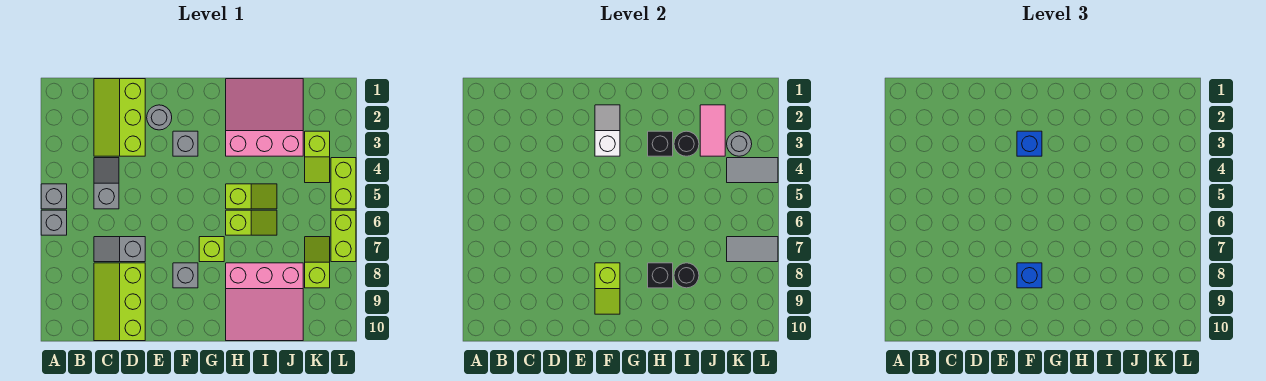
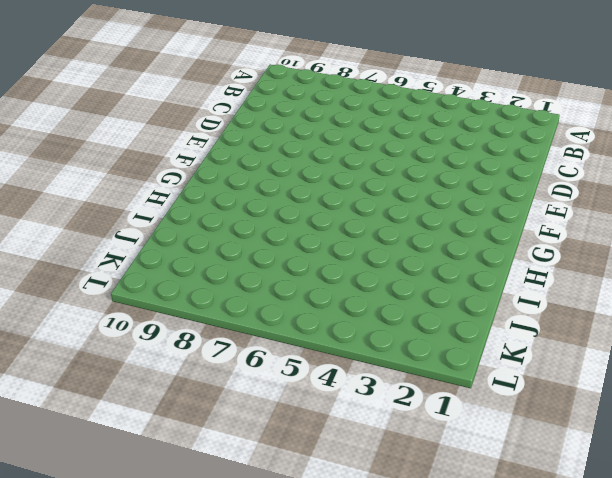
none -> grey brick A5 level 1
none -> grey brick A6 level 1
none -> lime slope C1:D3 level 1 top D
none -> grey slope C4:C5 level 1 top 5

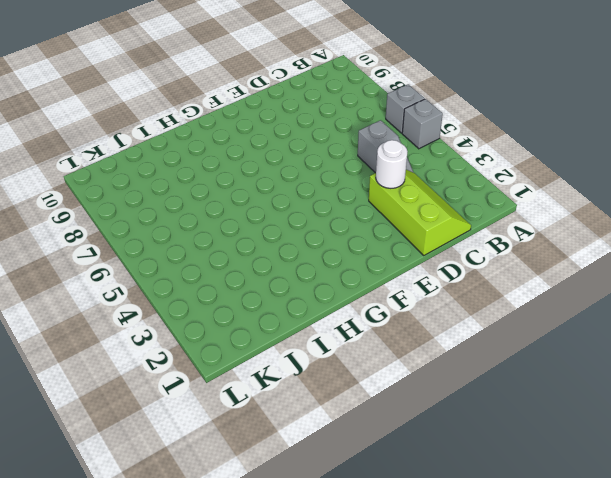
white round brick D3 level 2 -> none
none -> grey slope C7:D7 level 1 top D
none -> lime slope C8:D10 level 1 top D
none -> grey round brick E2 level 1
none -> grey brick F3 level 1

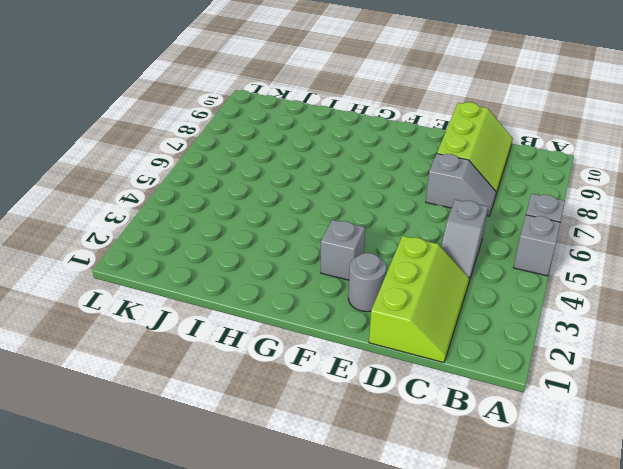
none -> grey brick F8 level 1
none -> lime brick G7 level 1
none -> pink slope H1:J3 level 1 top 3
none -> lime slope H5:I5 level 1 top H

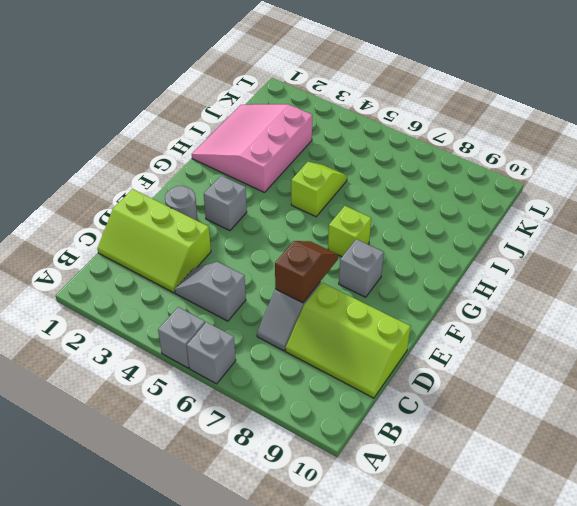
brown slope D7:E7 level 2 top D -> none
none -> lime slope H6:I6 level 1 top H
none -> pink slope H8:J10 level 1 top 8
none -> lime slope K3:K4 level 1 top 3
none -> lime slope K7:K8 level 1 top 8

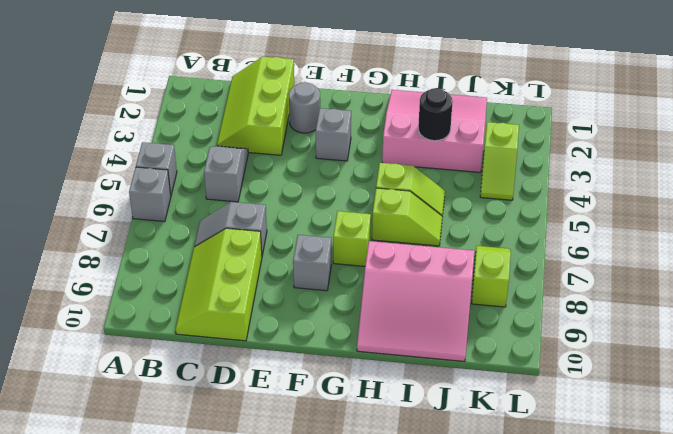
none -> lime brick L4:L5 level 1
none -> lime brick L6:L7 level 1
none -> white slope F2:F3 level 2 top 3
none -> lime slope F8:F9 level 2 top 8

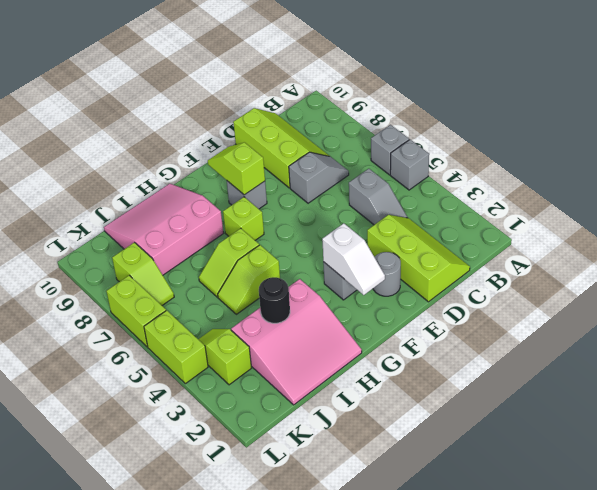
none -> black brick H3 level 2
none -> black brick H8 level 2
none -> black round brick I8 level 2
none -> pink tile J2:J3 level 2

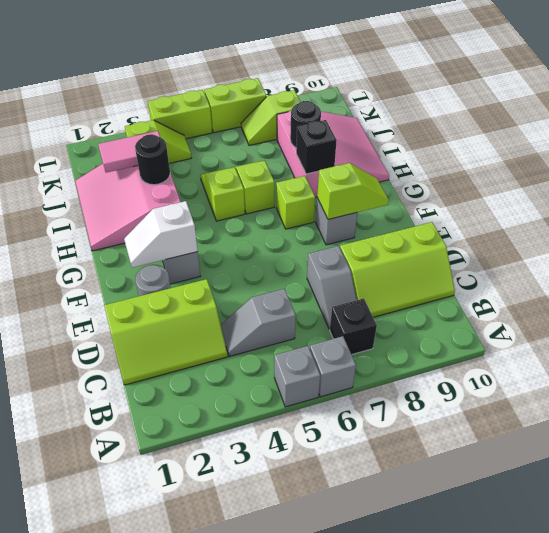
black brick B7 level 1 -> black brick H3 level 2
none -> grey round brick K3 level 2
none -> grey tile K4:L4 level 2
none -> grey tile K7:L7 level 2
none -> blue brick F3 level 3

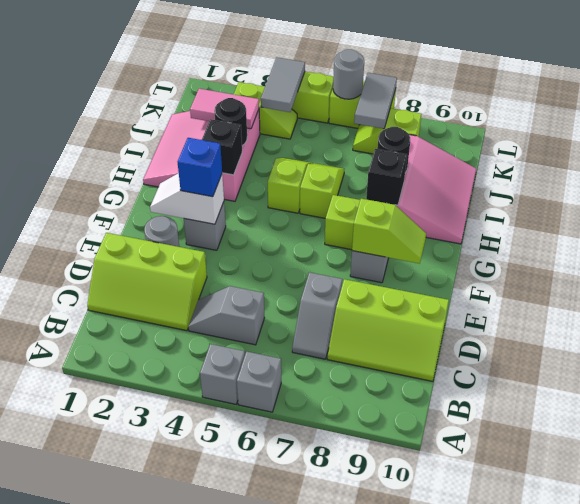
grey round brick L6 level 2 -> grey round brick K3 level 2
none -> blue brick F8 level 3

